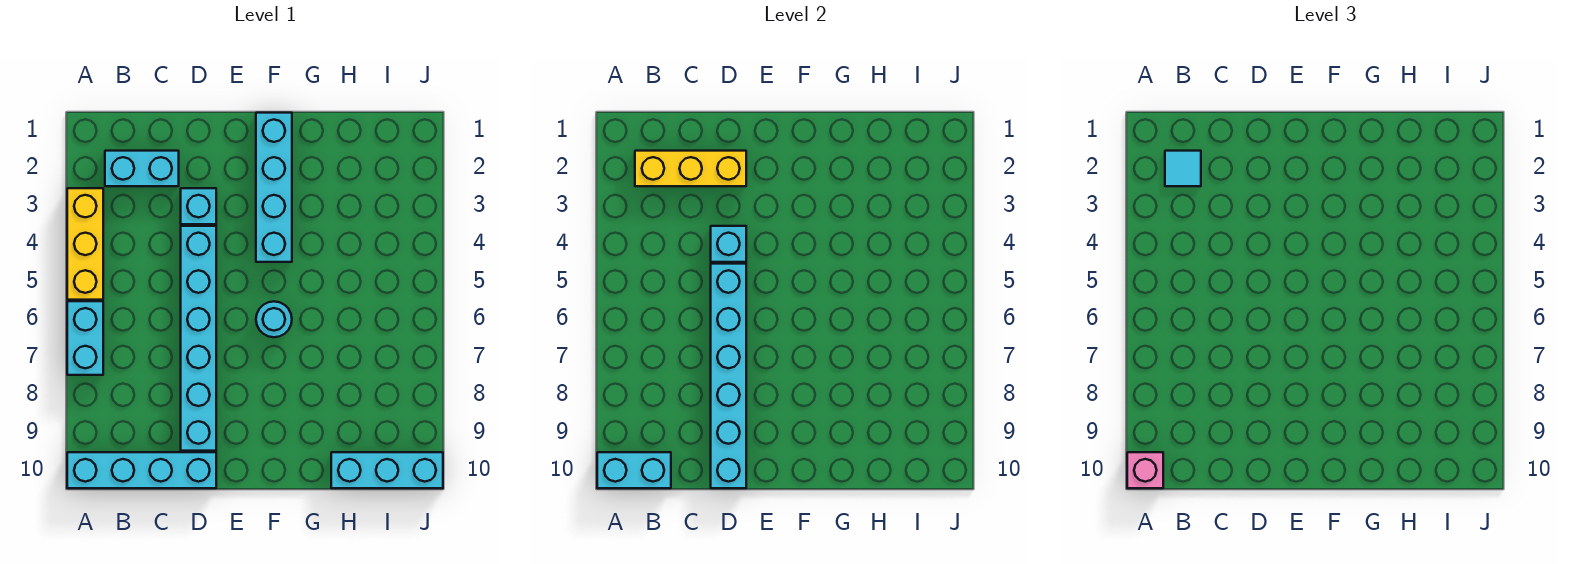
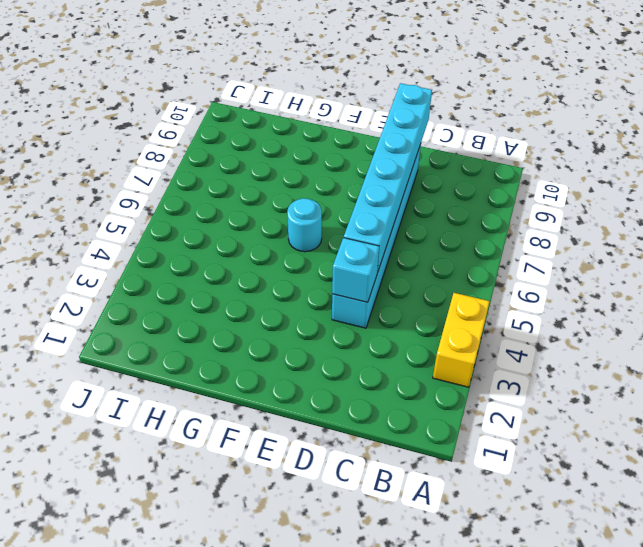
yellow brick A3:A4 level 1 -> yellow brick A3:A5 level 1
none -> cyan brick A6:A7 level 1
none -> cyan brick A10:D10 level 1
none -> cyan brick B2:C2 level 1

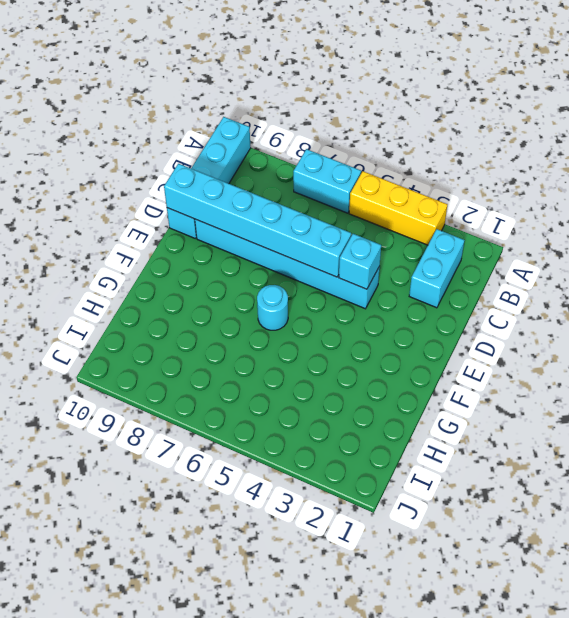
none -> cyan brick D3 level 1
none -> cyan brick F1:F4 level 1
none -> cyan brick H10:J10 level 1

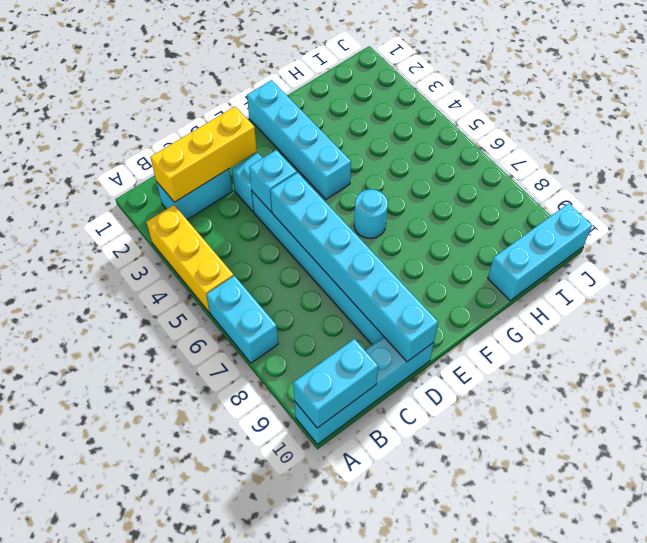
none -> pink brick A10 level 3
none -> cyan tile B2 level 3

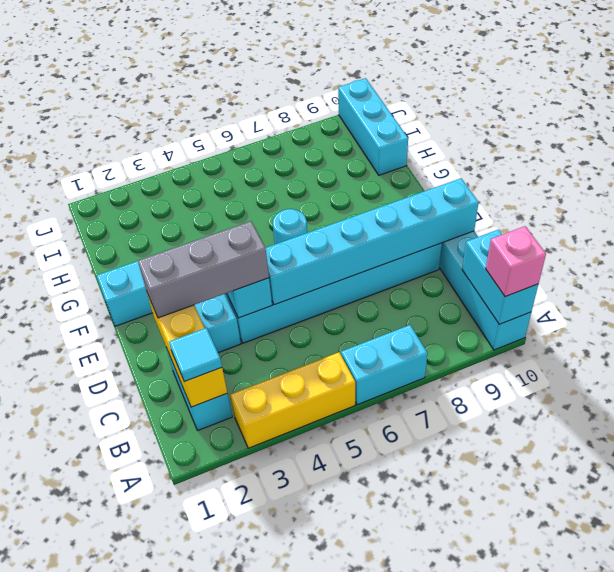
grey brick D2:D4 level 3 -> none

